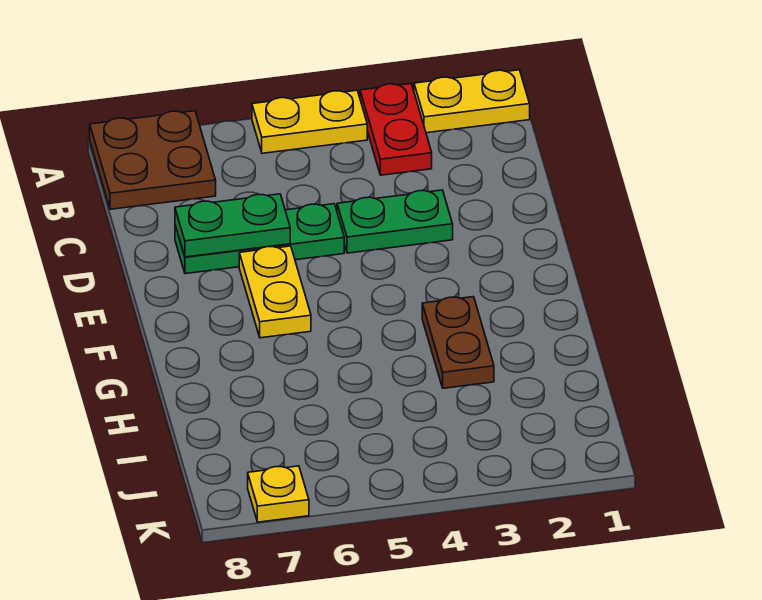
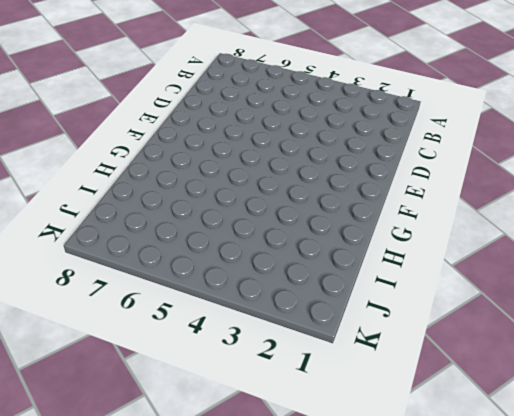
none -> yellow plate A1:A2 level 1
none -> red plate A3:B3 level 1

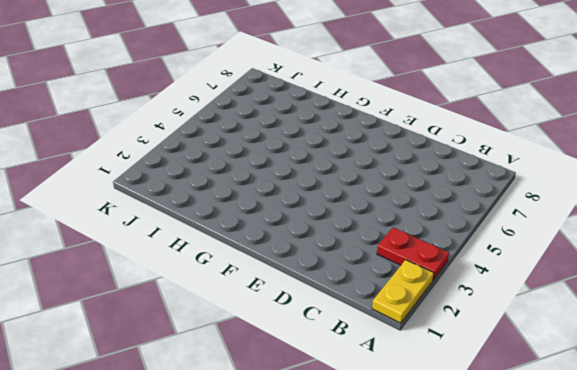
none -> yellow plate A4:A5 level 1
none -> brown plate A7:B8 level 1

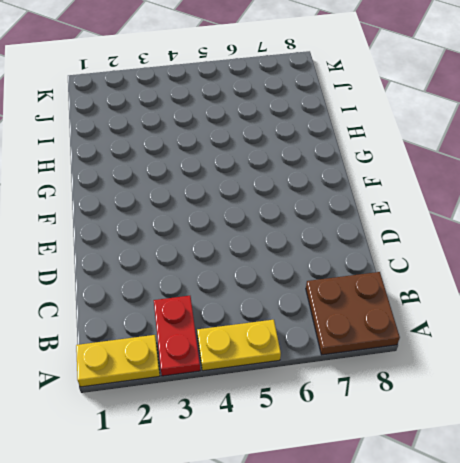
none -> green plate D3:D4 level 1
none -> green plate D5:D7 level 1

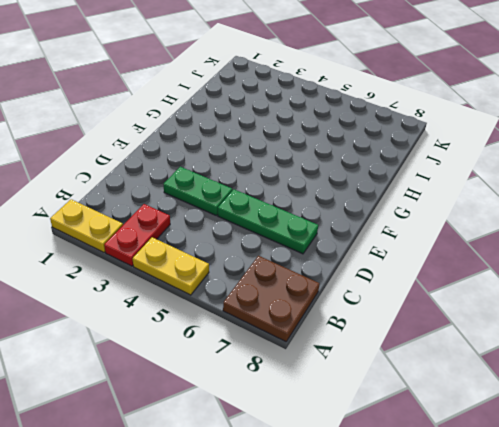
none -> yellow plate E6:F6 level 1
none -> brown plate G3:H3 level 1

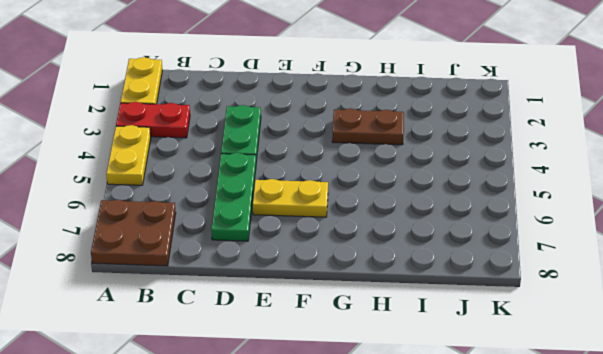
none -> yellow plate K7 level 1
none -> green plate D6:D7 level 2

